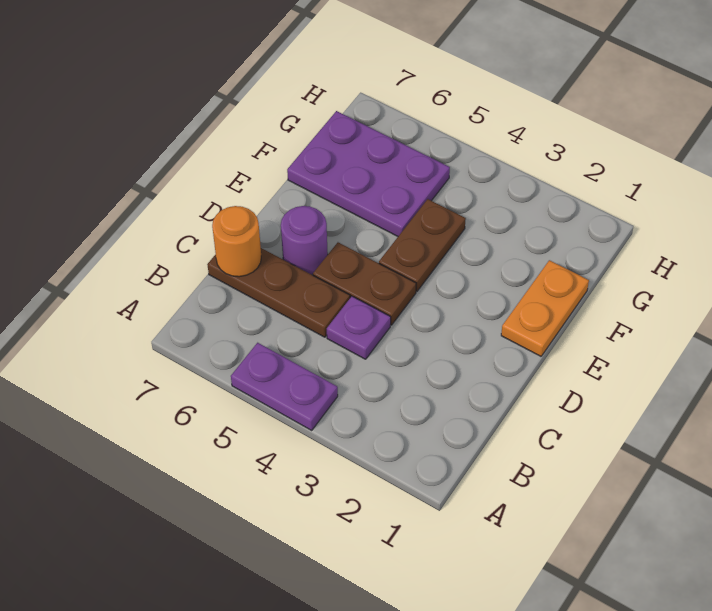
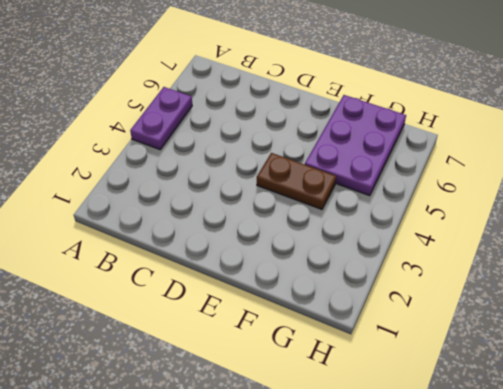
none -> purple plate C4 level 1
none -> brown plate C5:C7 level 1

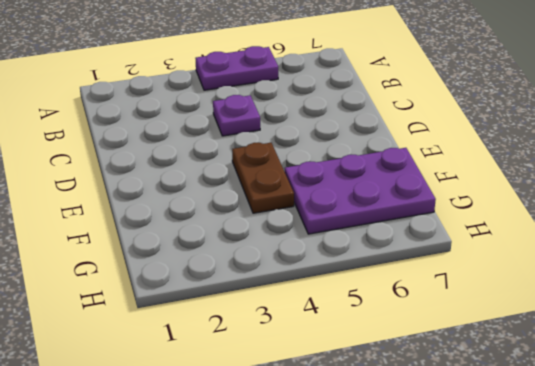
none -> brown plate C5:C7 level 1
none -> brown plate D4:D5 level 1

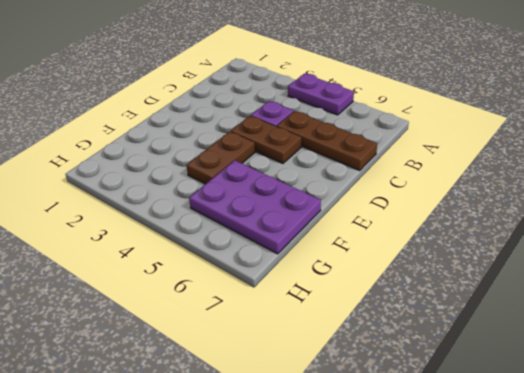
none -> purple round brick D6 level 1
none -> orange plate E1:F1 level 1

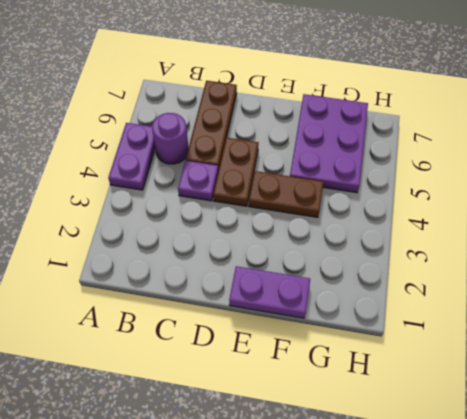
purple round brick B5 level 1 -> purple round brick D6 level 1
purple plate E1:F1 level 1 -> orange plate E1:F1 level 1
none -> orange round brick C7 level 2

